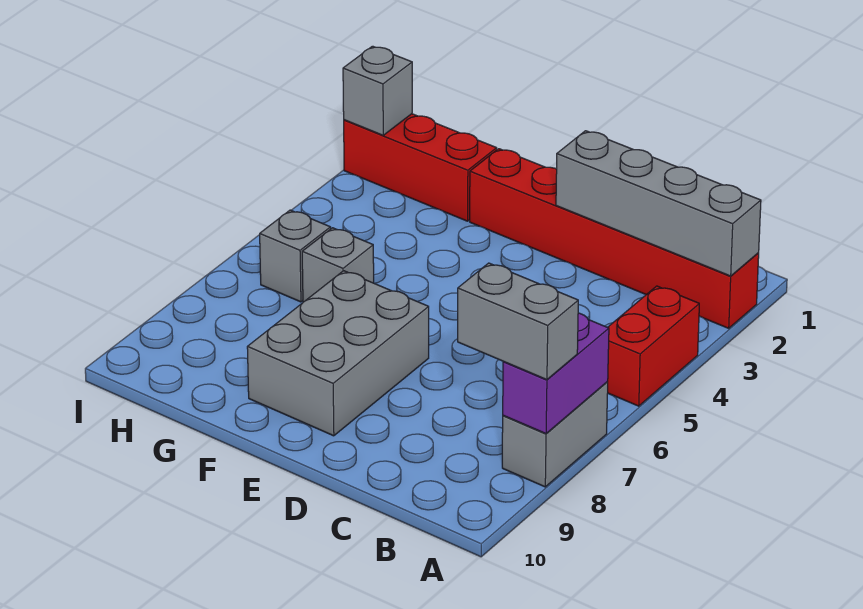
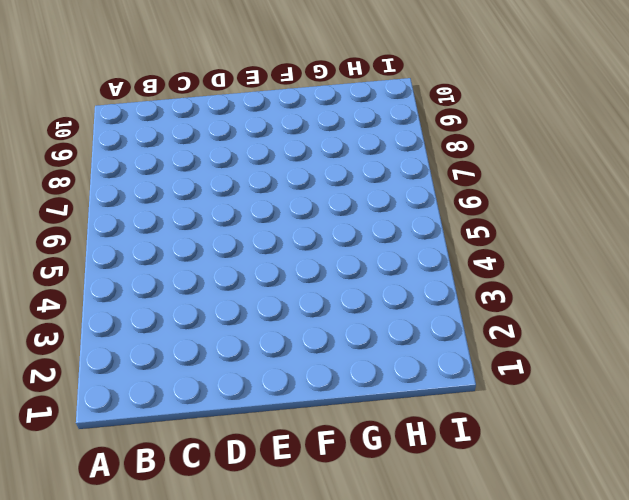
none -> red brick A2:F2 level 1
none -> red brick A4:A5 level 1

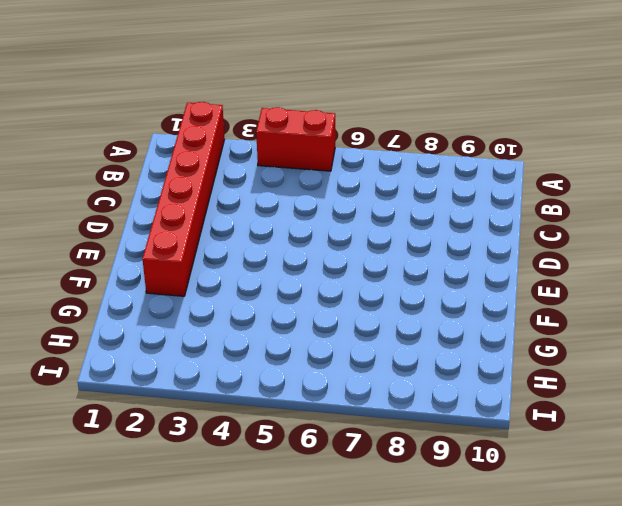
none -> grey brick A7:A8 level 1
none -> grey brick E7:F9 level 1

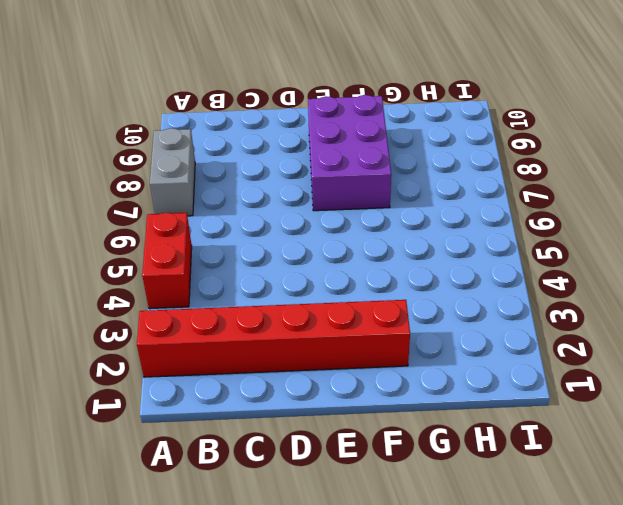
purple brick E7:F9 level 1 -> grey brick E7:F9 level 1
none -> red brick G2:I2 level 1
none -> grey brick G6 level 1

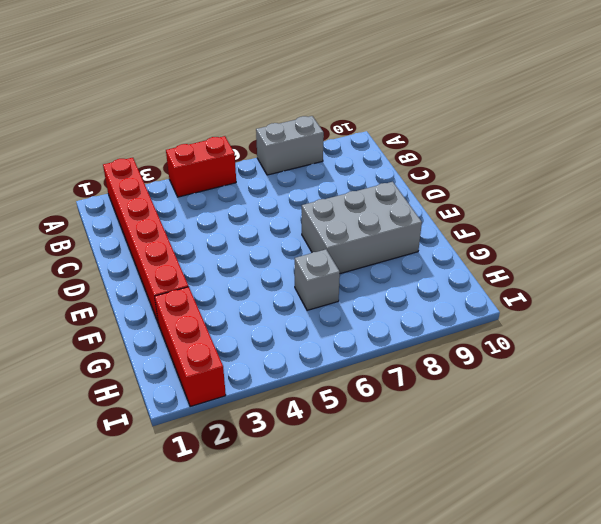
none -> grey brick H6 level 1
none -> grey brick A2:D2 level 2

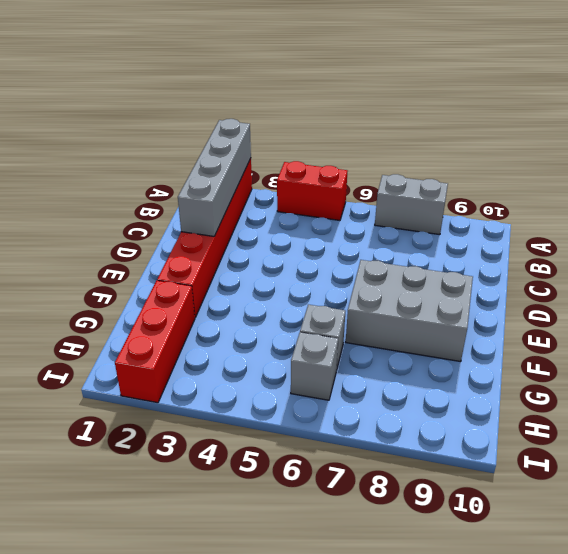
none -> purple brick A7:A8 level 2
none -> grey brick I2 level 2

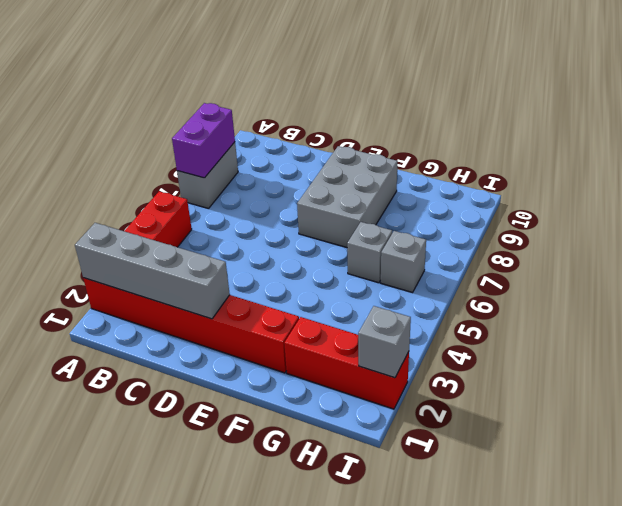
none -> grey brick A8:B8 level 3

